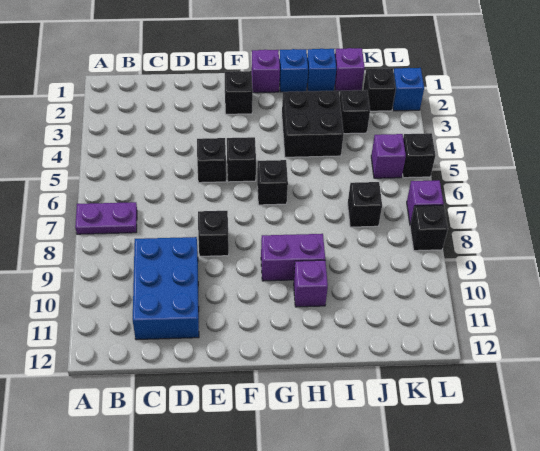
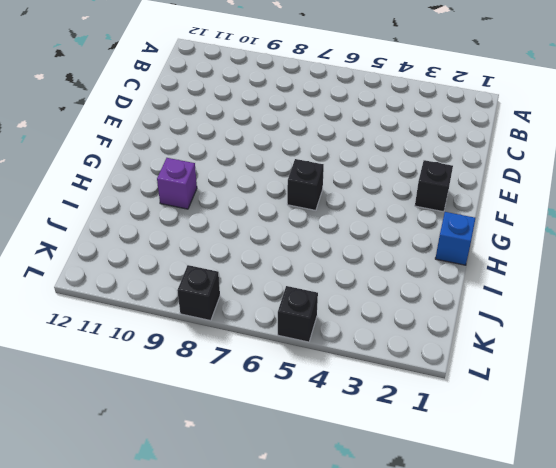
none -> purple plate A7:B7 level 1
none -> blue brick C9:D11 level 1
none -> black brick E5 level 1

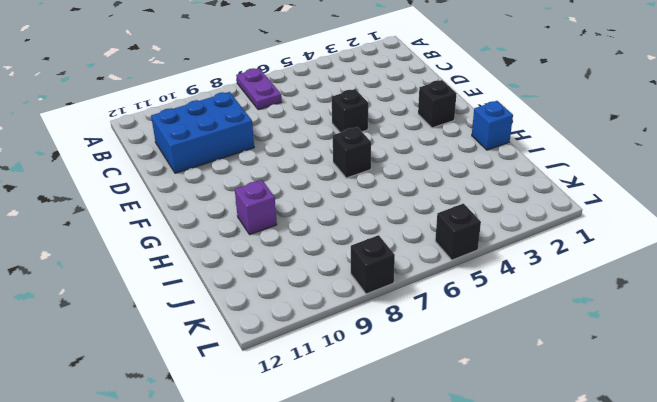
none -> black brick E8 level 1
none -> black brick F5 level 1
none -> purple brick G1 level 1

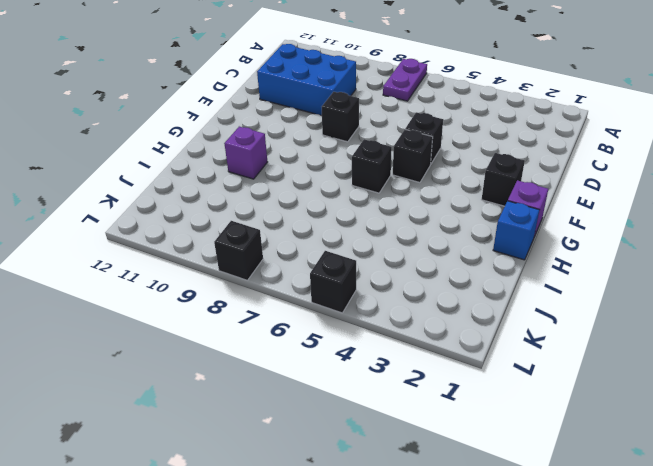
none -> purple brick G9:H9 level 1
none -> black brick H3:I4 level 1
none -> blue brick I1 level 1

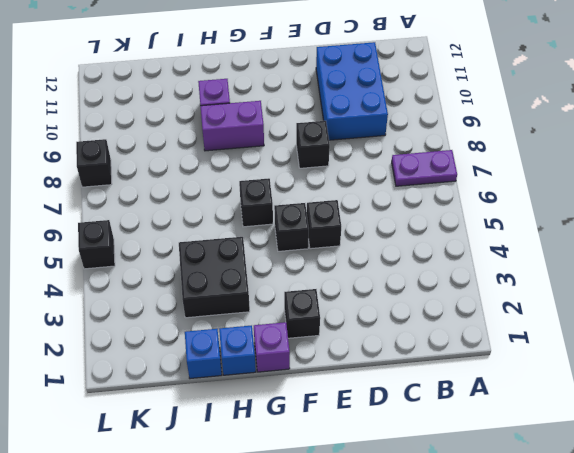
none -> purple brick J1 level 1
none -> black brick J3 level 1
none -> black brick J7 level 1

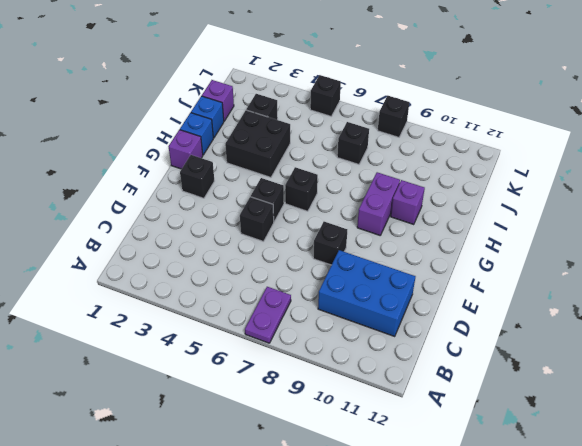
none -> black brick K2 level 1
none -> purple brick K5 level 1
none -> blue brick L2 level 1

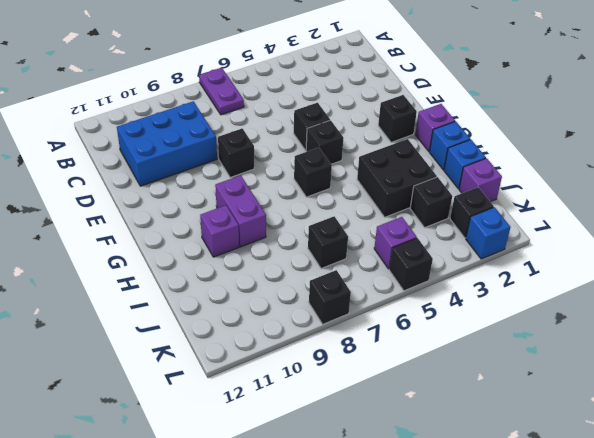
none -> purple brick L7 level 1

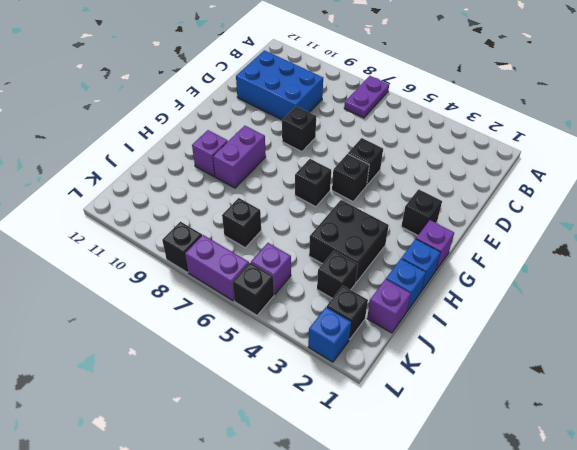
purple brick L6:L7 level 1 -> purple brick L7 level 1

